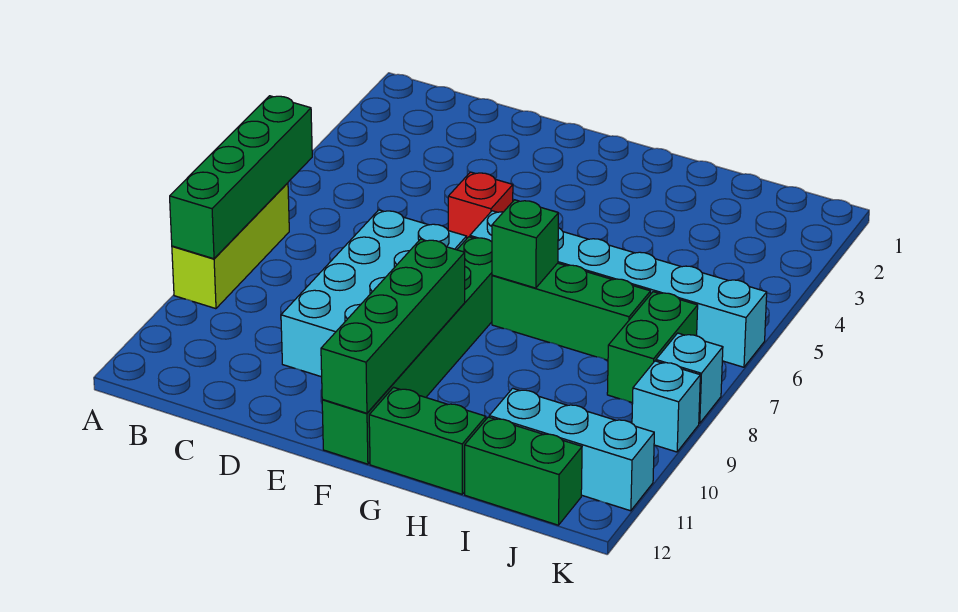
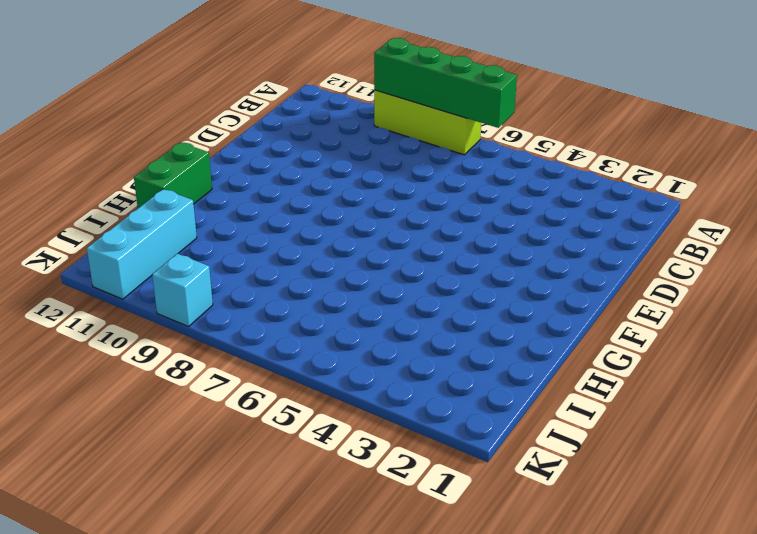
none -> cyan brick D7:E10 level 1
none -> red brick E5 level 1
none -> cyan brick F6:K6 level 1

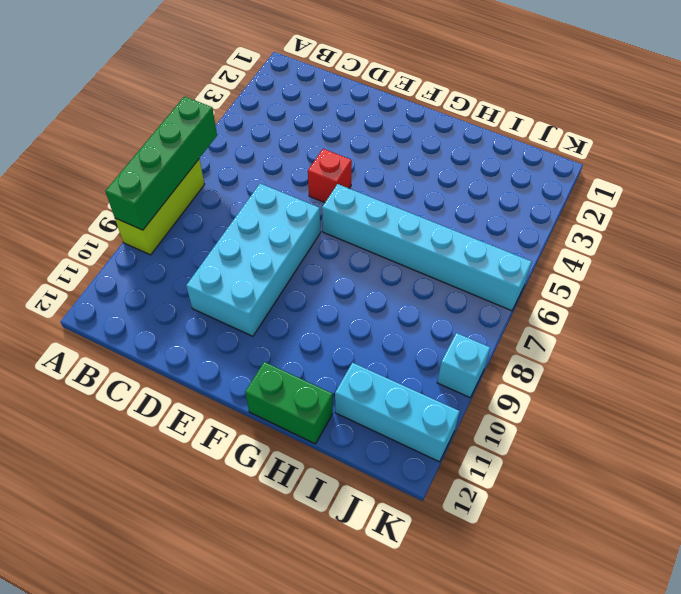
none -> green brick F7:F12 level 1
none -> green brick G7:I7 level 1
none -> green brick I12:J12 level 1

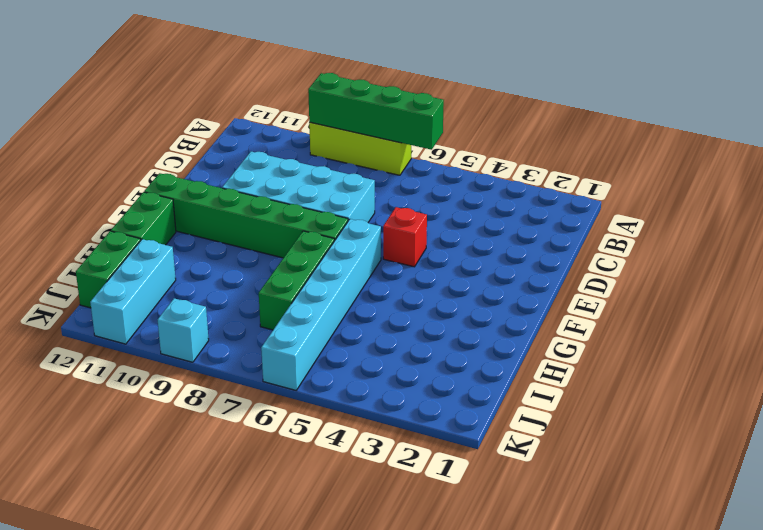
none -> green brick J7:J8 level 1
none -> cyan brick K8 level 1
none -> green brick F9:F12 level 2

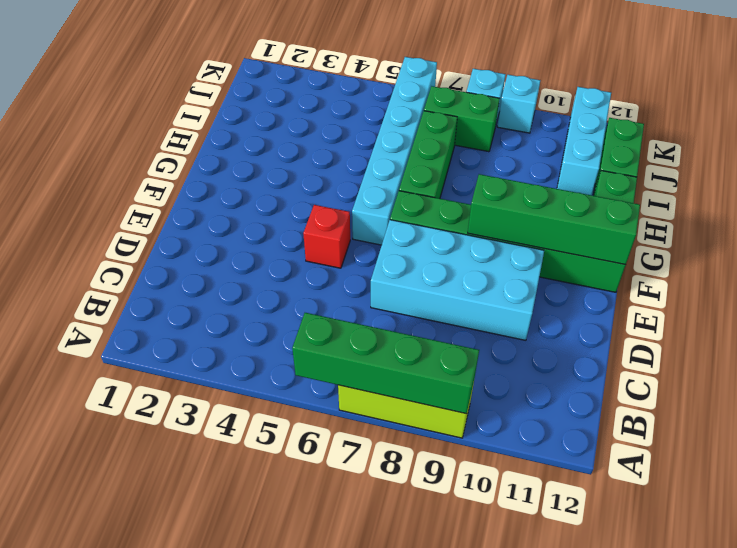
none -> green brick G7 level 2

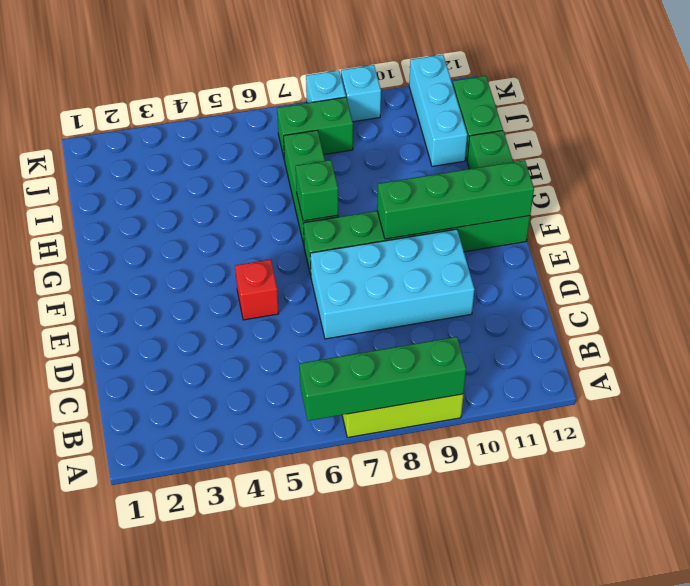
none -> cyan brick F6:K6 level 1

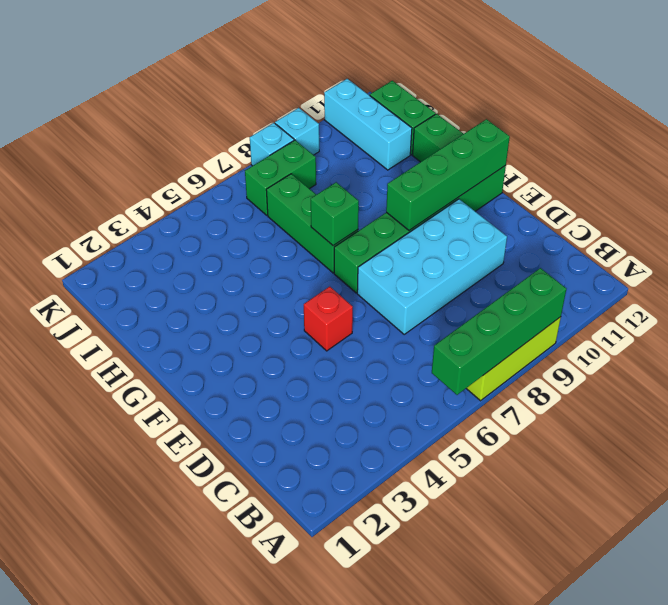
none -> cyan brick F6:K6 level 1

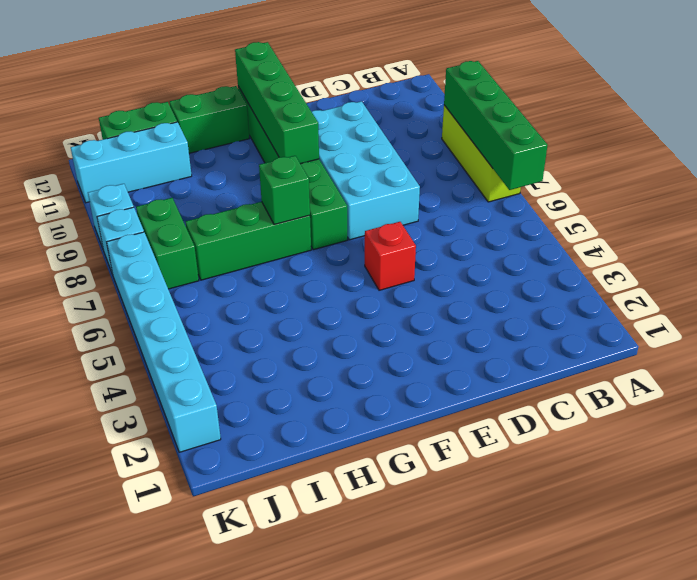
cyan brick K2:K7 level 1 -> cyan brick F6:K6 level 1

